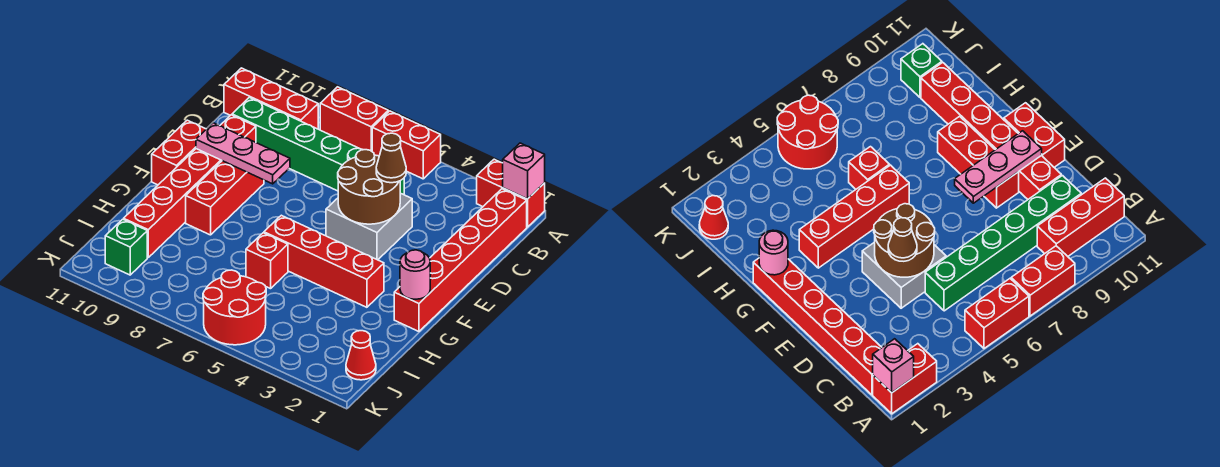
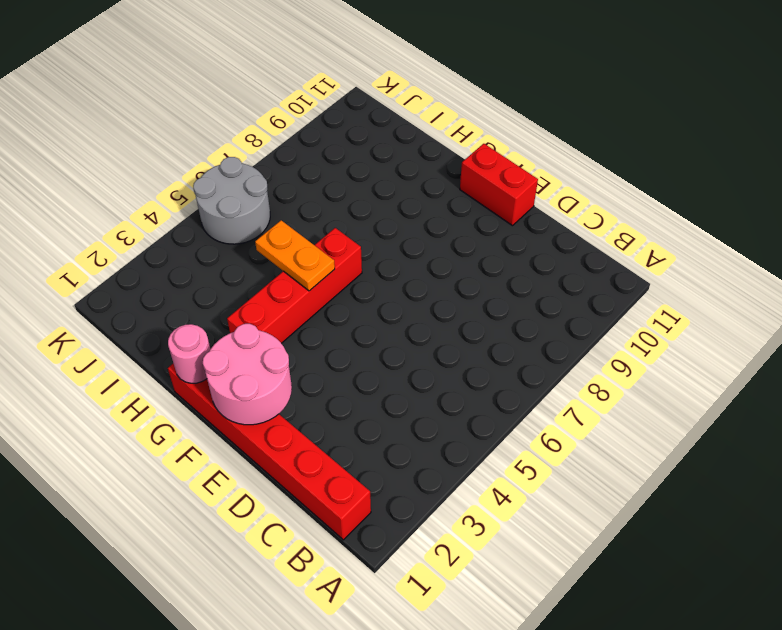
pink round brick E1:F2 level 2 -> none
orange plate G5:H5 level 2 -> none
grey round brick J5:K6 level 1 -> red round brick J5:K6 level 1
none -> red brick A1:A2 level 1
none -> red brick A5:A6 level 1
none -> red brick A7:A8 level 1

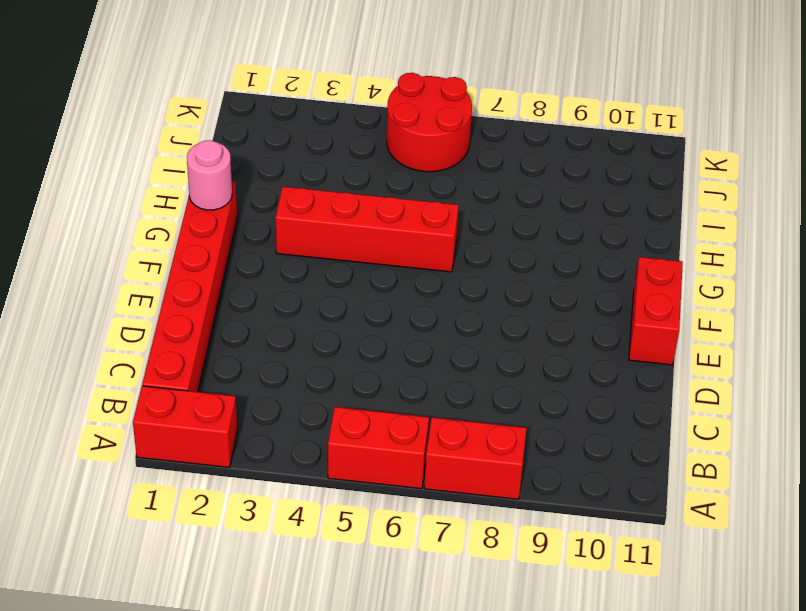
none -> red brick B9:B11 level 1
none -> green brick C5:C10 level 1
none -> grey brick D4:E5 level 1

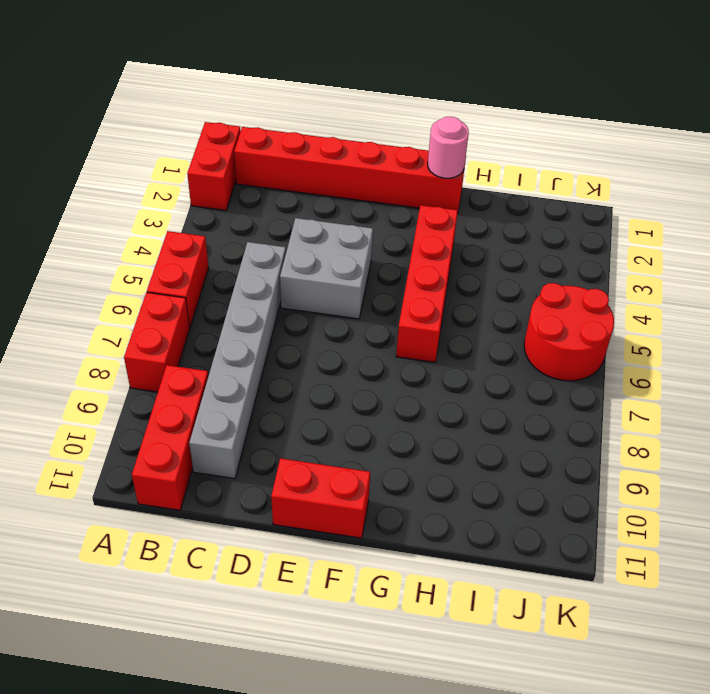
grey brick C5:C10 level 1 -> green brick C5:C10 level 1
none -> red brick D10:I10 level 1
none -> red brick E9:G9 level 1
none -> red brick H6 level 1

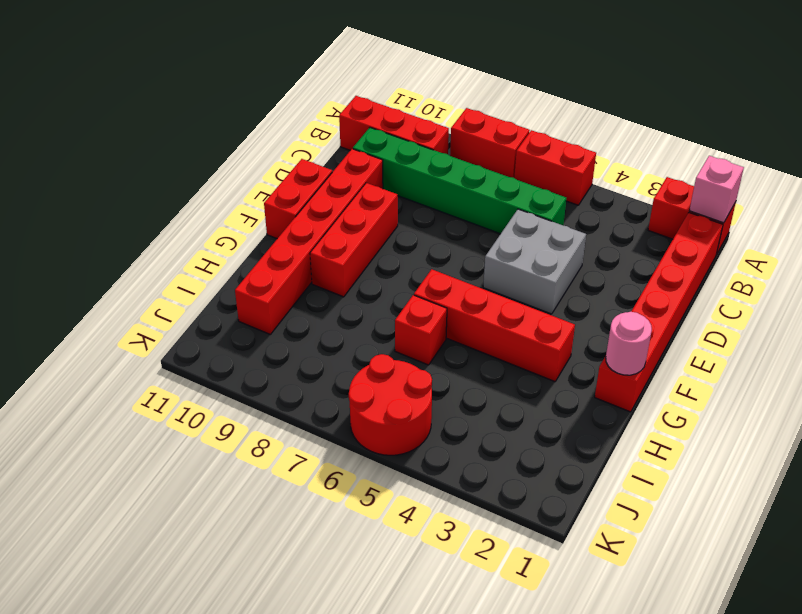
none -> red cone J1 level 1
none -> green brick J10 level 1
none -> brown round brick D4:E5 level 2

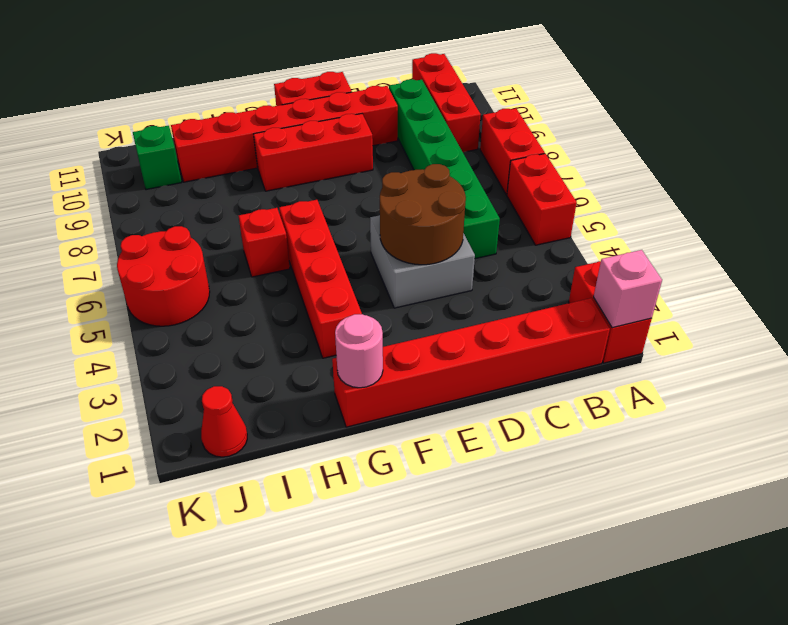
none -> pink plate E8:E10 level 2
none -> brown cone D4 level 3

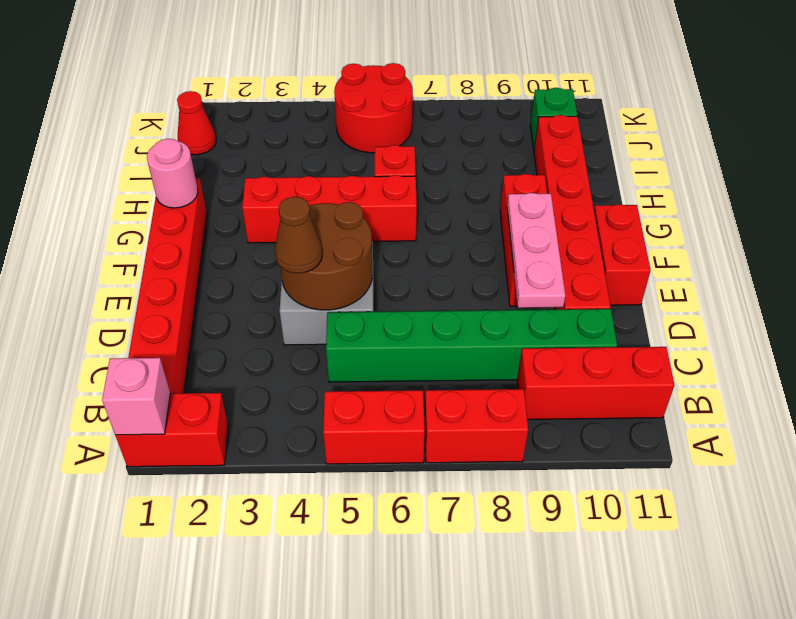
pink plate D9:F9 level 2 -> pink plate E8:E10 level 2

